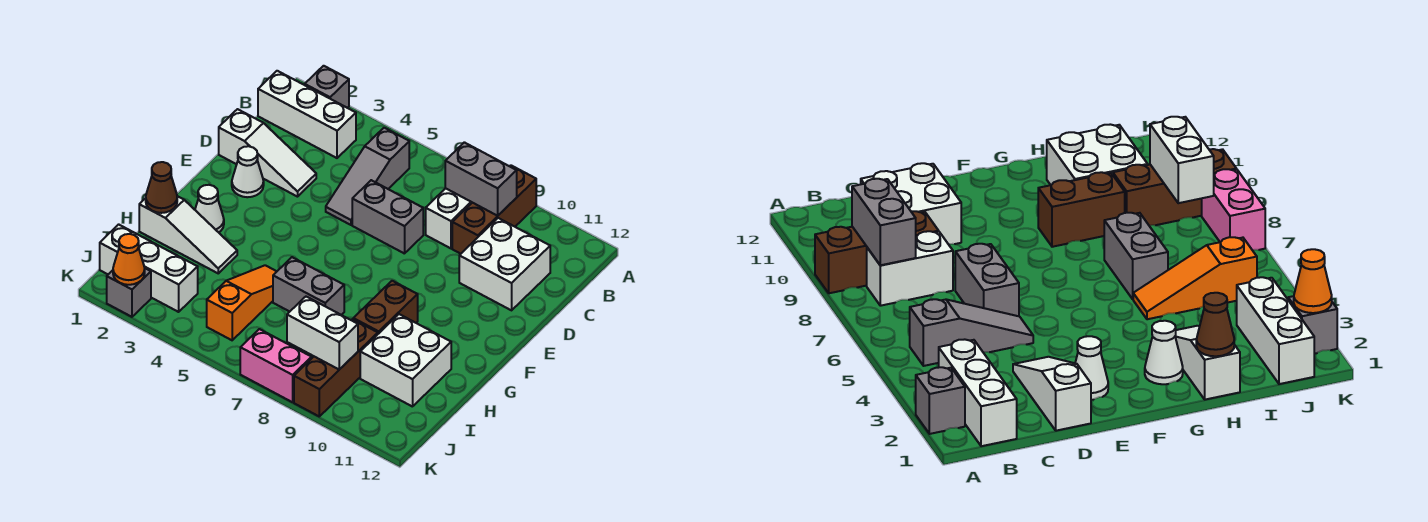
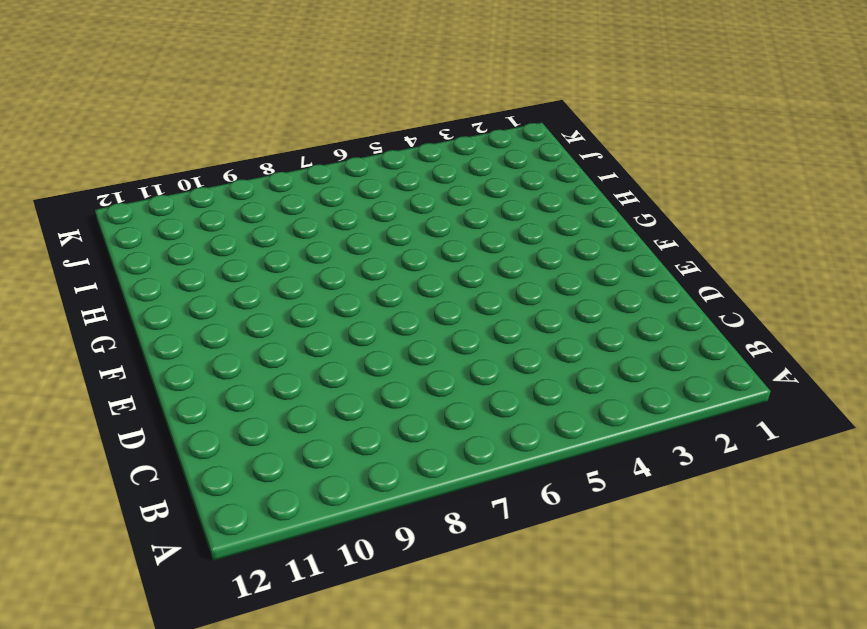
none -> grey brick A2 level 1
none -> brown brick A9:C9 level 1
none -> white brick B1:B3 level 1

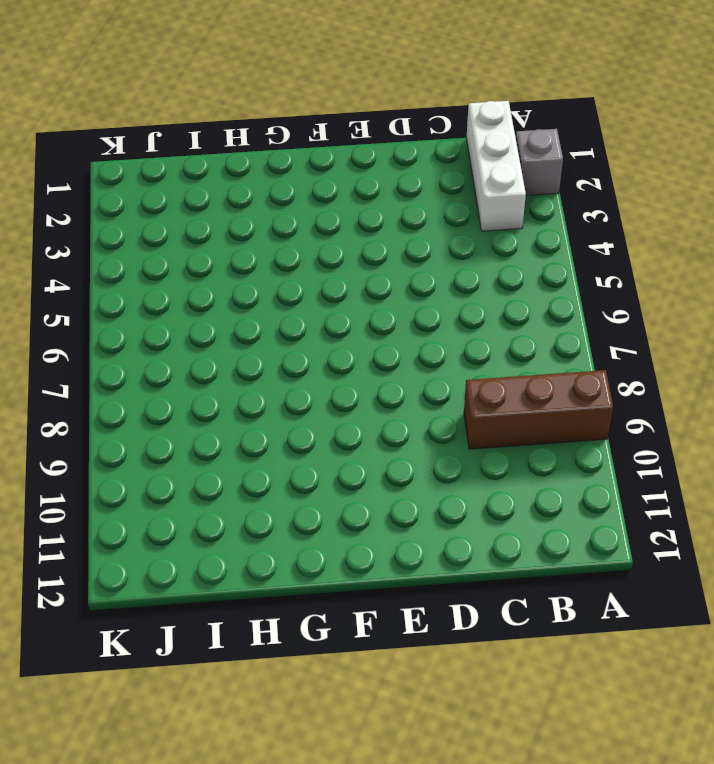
none -> grey slope B5:D5 level 1 top B
none -> white brick B8:C8 level 1
none -> white brick C10:D11 level 1

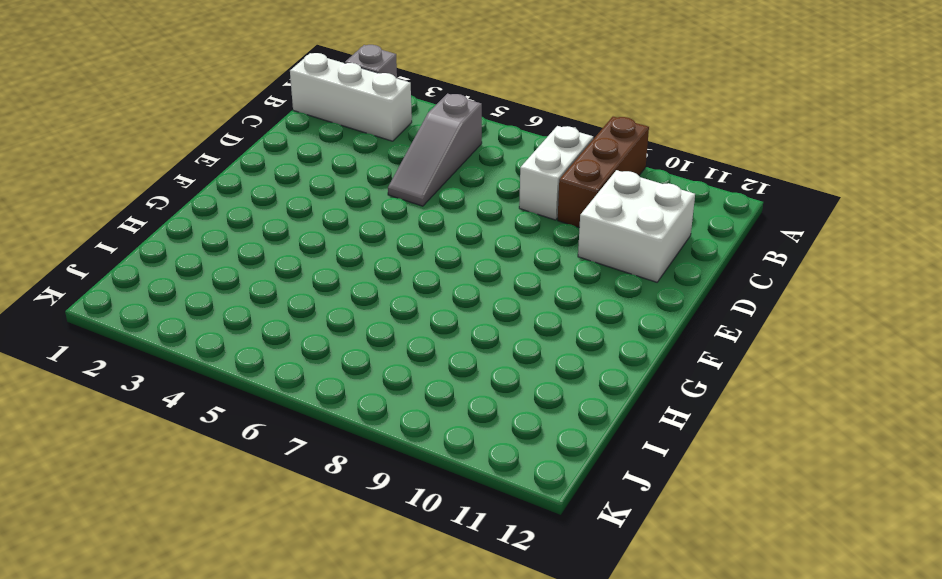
none -> white slope D1:D3 level 1 top 1
none -> grey brick D6:D7 level 1
none -> white cone E2 level 1

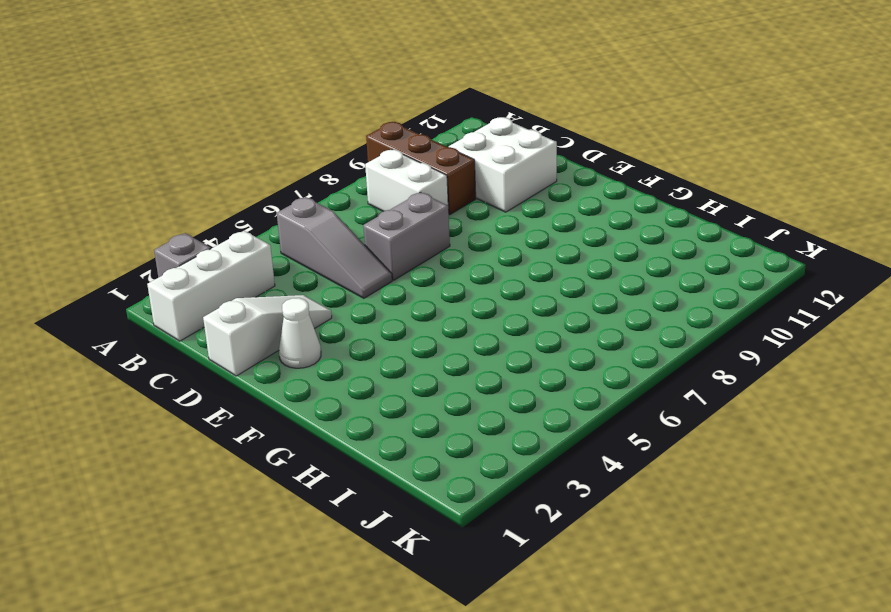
none -> white cone G2 level 1
none -> brown brick G9:H9 level 1
none -> white slope H1:H3 level 1 top 1

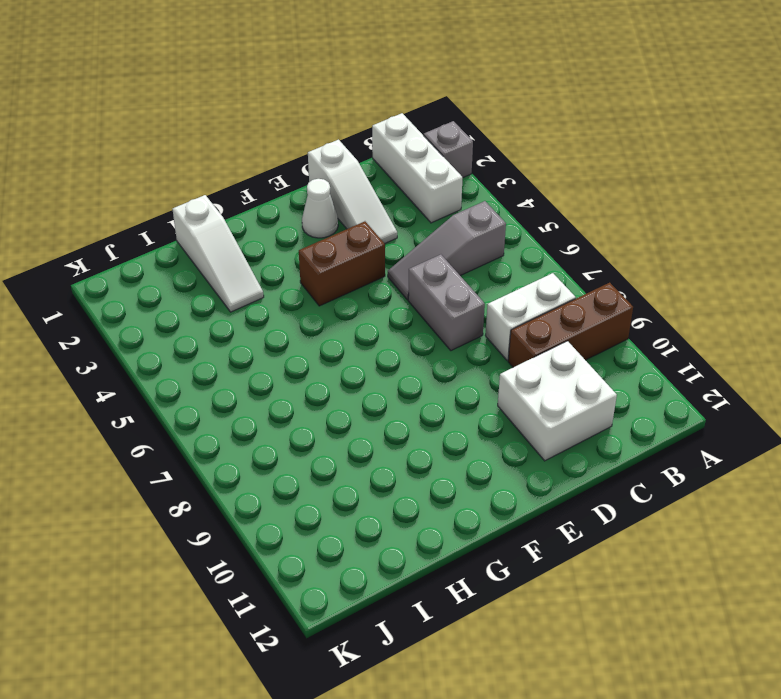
brown brick E4:F4 level 1 -> brown brick G9:H9 level 1
none -> white cone G2 level 1
none -> orange slope H5:J5 level 1 top J
none -> grey brick H6:H7 level 1

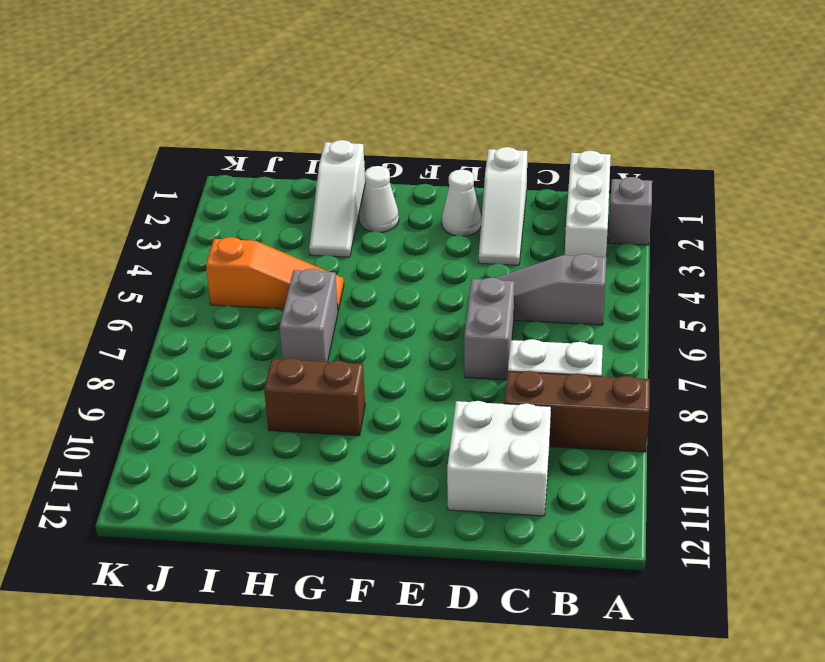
none -> white brick H10:I11 level 1
none -> brown brick I9:K9 level 1
none -> white brick J1:J3 level 1

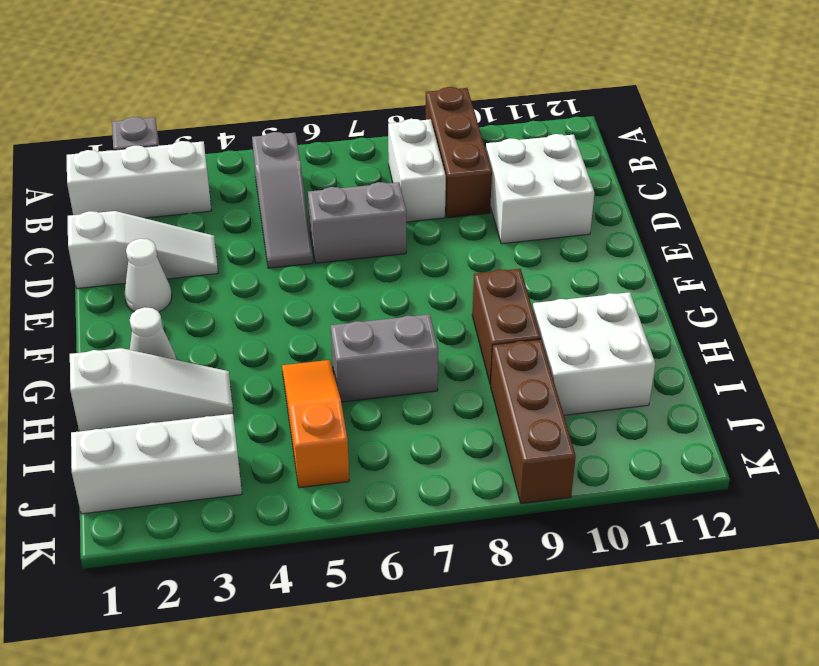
none -> grey brick K2 level 1
none -> pink brick K7:K8 level 1
none -> grey brick B8:B9 level 2

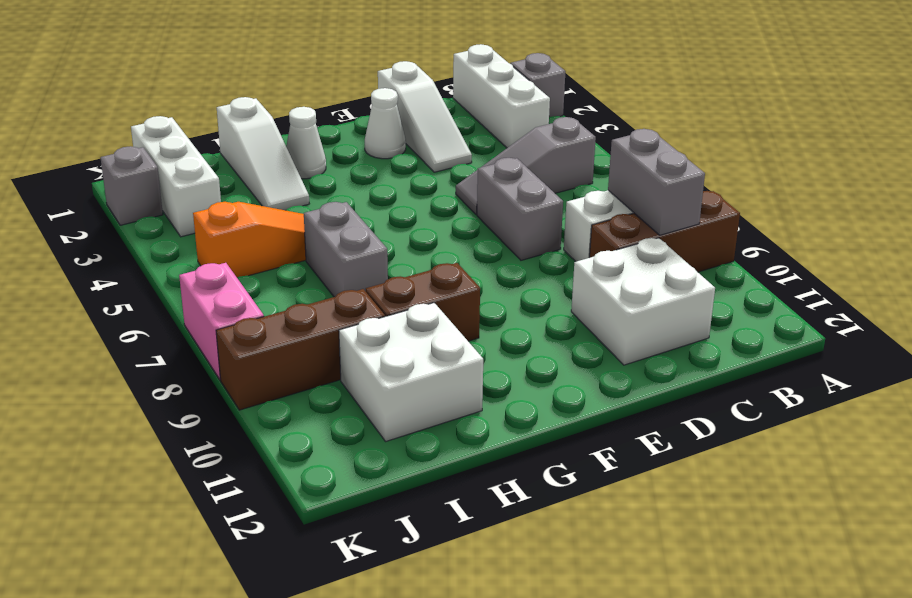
none -> brown cone H1 level 2
none -> white brick J8:J9 level 2
none -> orange cone K2 level 2

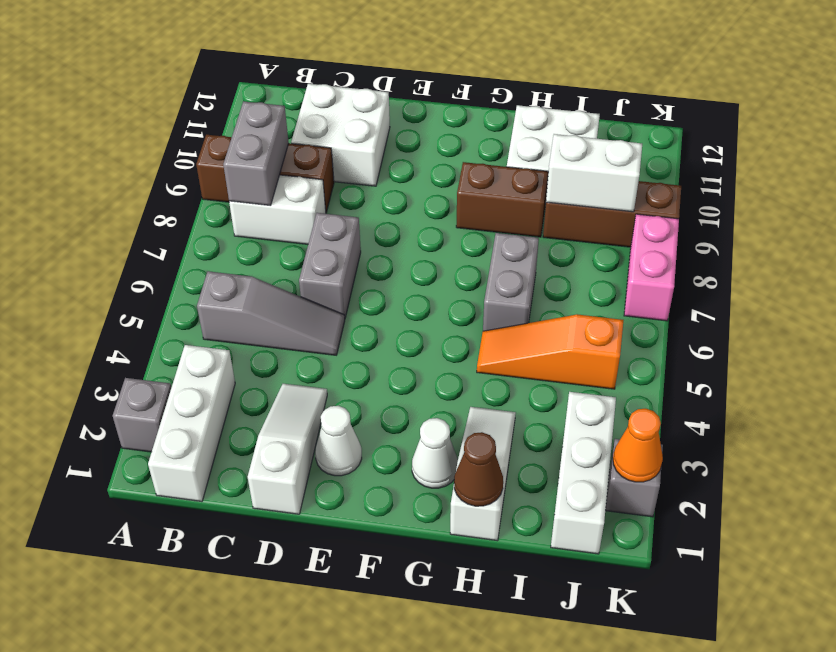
white brick I9:J9 level 2 -> white brick J8:J9 level 2

